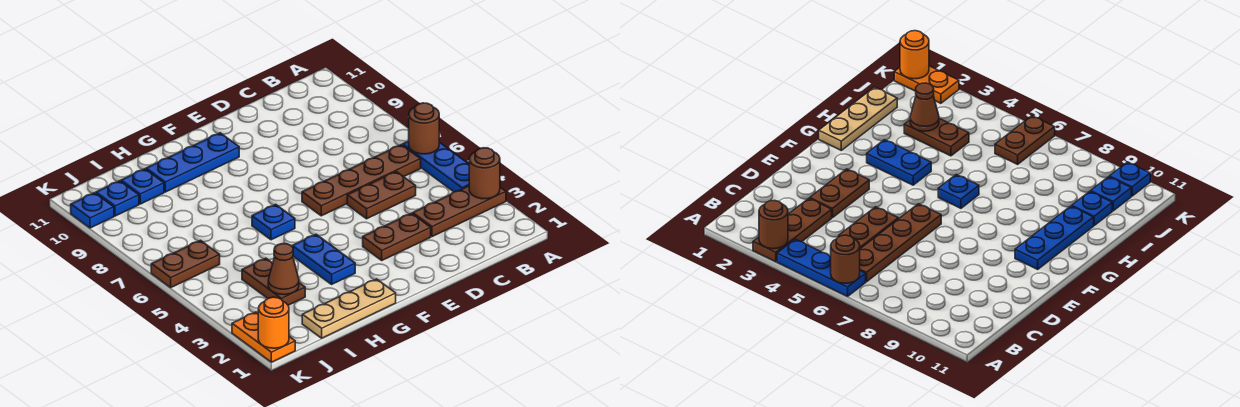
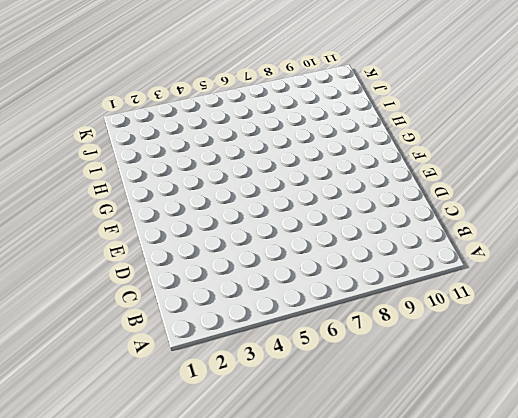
none -> brown plate A3:C3 level 1
none -> blue plate A4:A6 level 1
none -> brown plate B6:E6 level 1

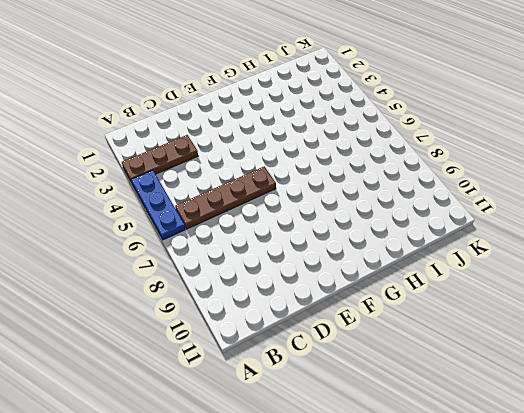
none -> brown plate C5:D5 level 1
none -> brown plate D3:E3 level 1
none -> blue plate F10:H10 level 1

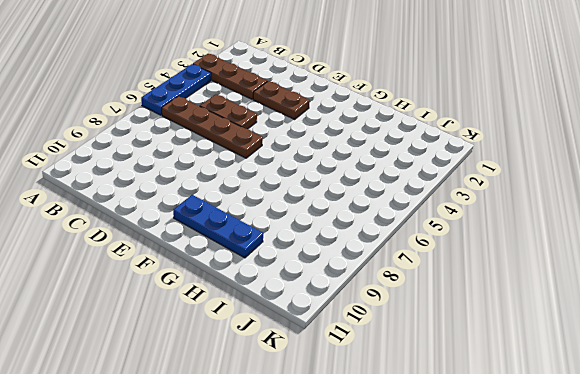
none -> tan plate G1:I1 level 1
none -> blue plate G3:G4 level 1
none -> blue plate G6 level 1

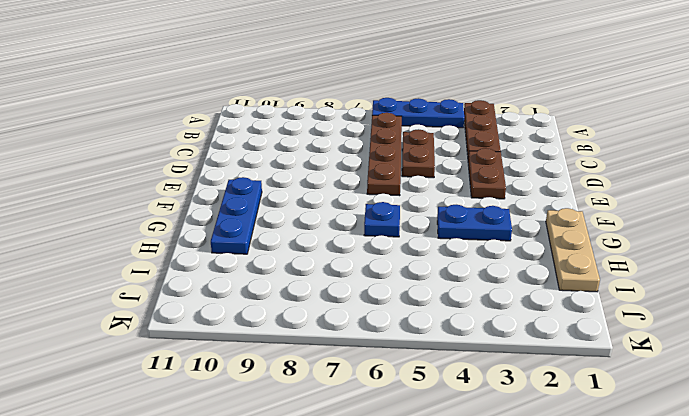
none -> brown plate I3:I4 level 1
none -> blue plate I10 level 1
none -> brown plate J6:K6 level 1

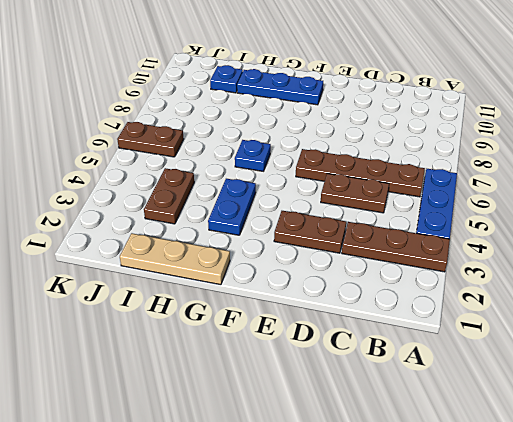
none -> blue plate J10 level 1
none -> orange plate K1:K2 level 1
none -> blue plate K10 level 1

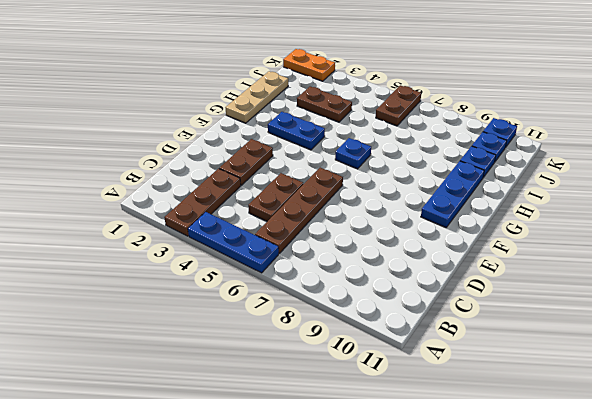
none -> brown round brick A3 level 2
none -> brown round brick A6 level 2
none -> brown cone I3 level 2

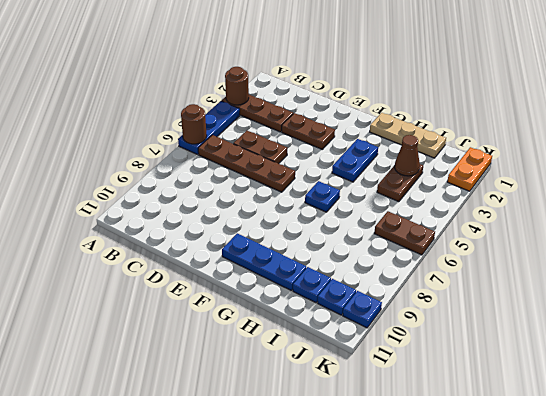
none -> orange round brick K1 level 2

